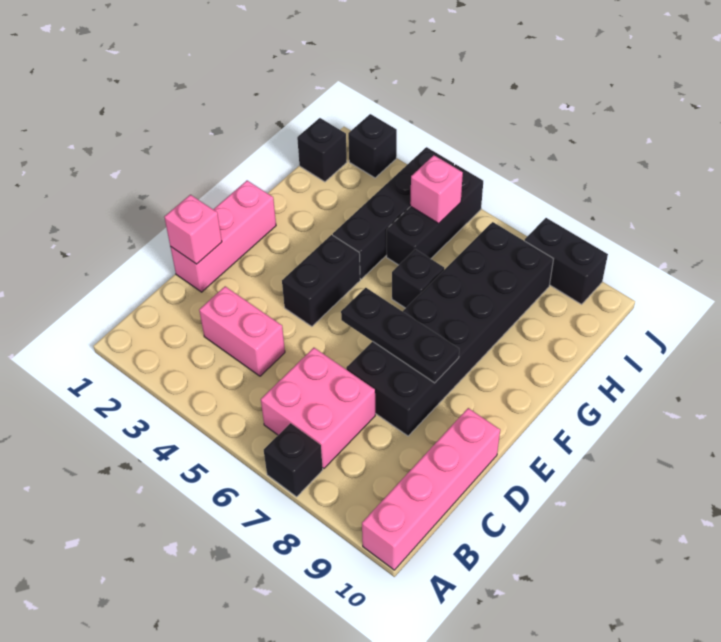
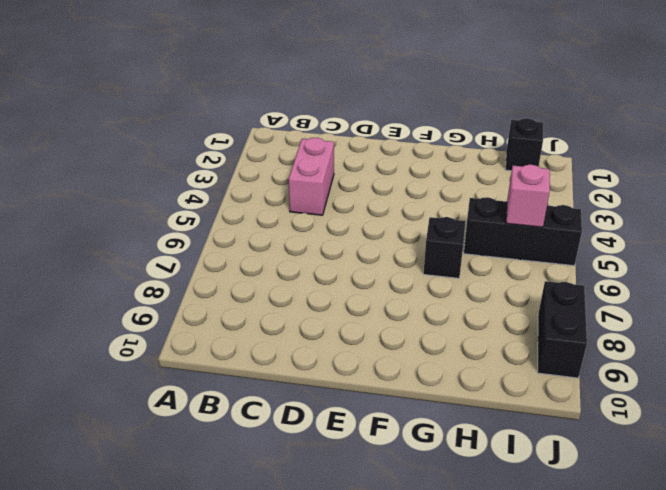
none -> black brick A7 level 1
none -> pink brick A10:D10 level 1
none -> pink brick B6:C7 level 1

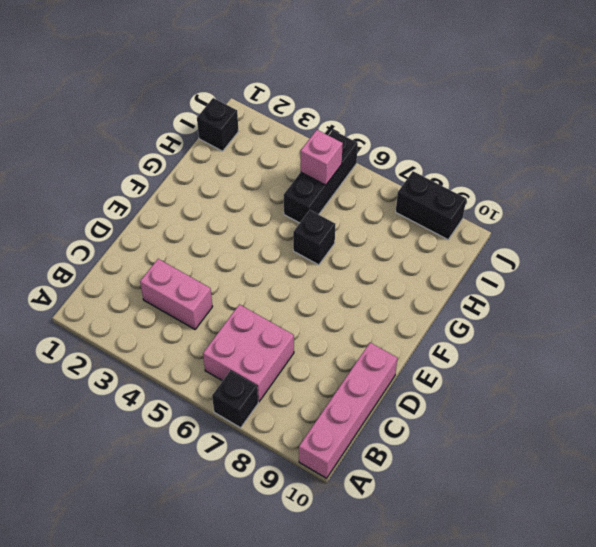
none -> pink brick D1:F1 level 1
none -> black brick D7:I8 level 1
none -> black brick E4:F4 level 1

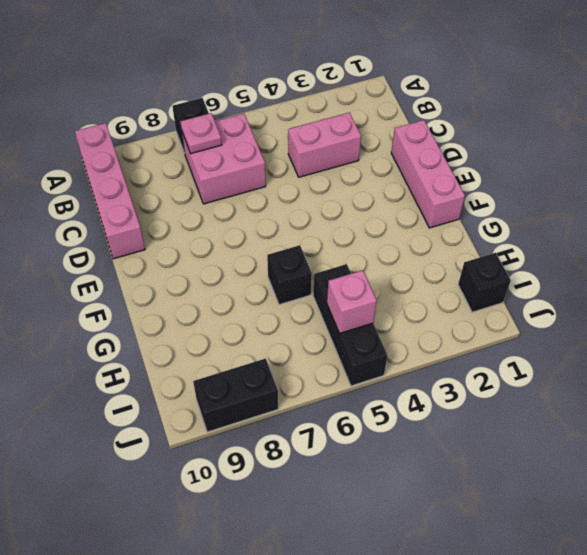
pink plate B7 level 2 -> none
none -> black brick D7:I8 level 1
none -> black brick E4:F4 level 1
none -> black brick G4:J4 level 1

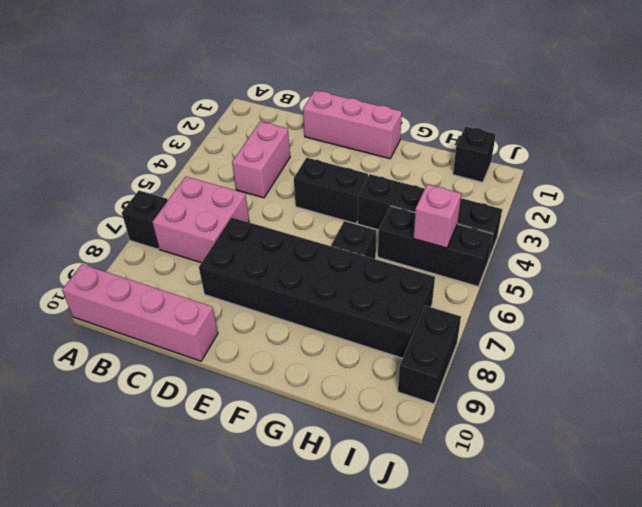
none -> black brick J2 level 1
none -> pink brick D1 level 2
none -> black plate E6:E8 level 2

